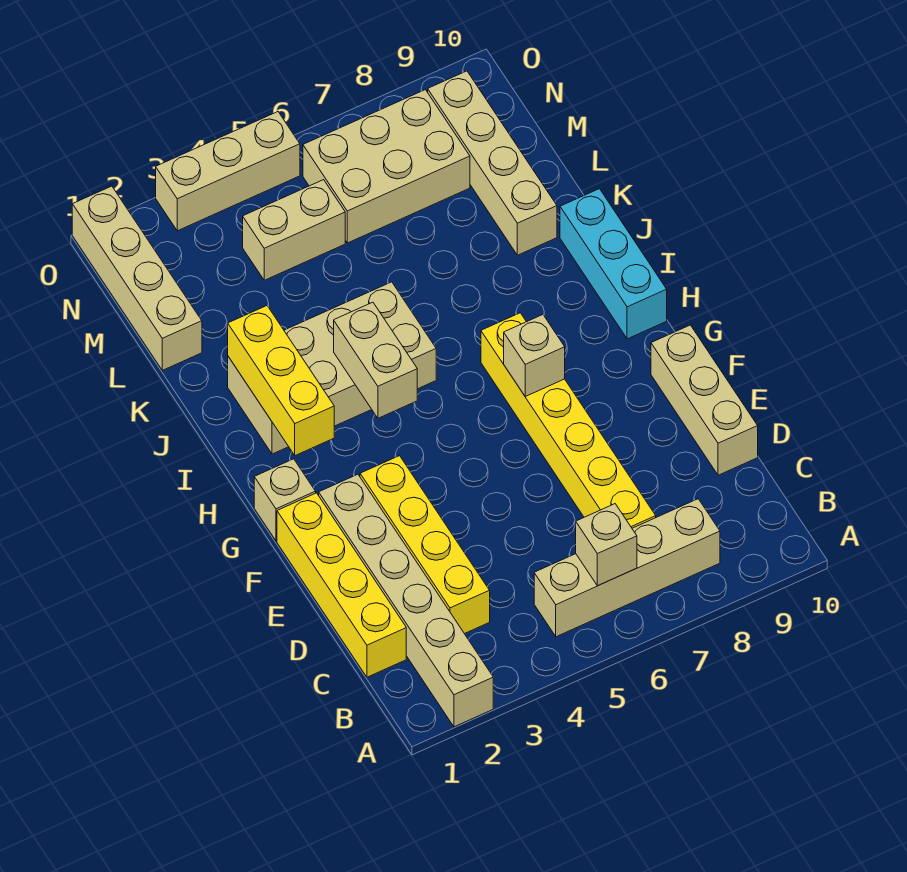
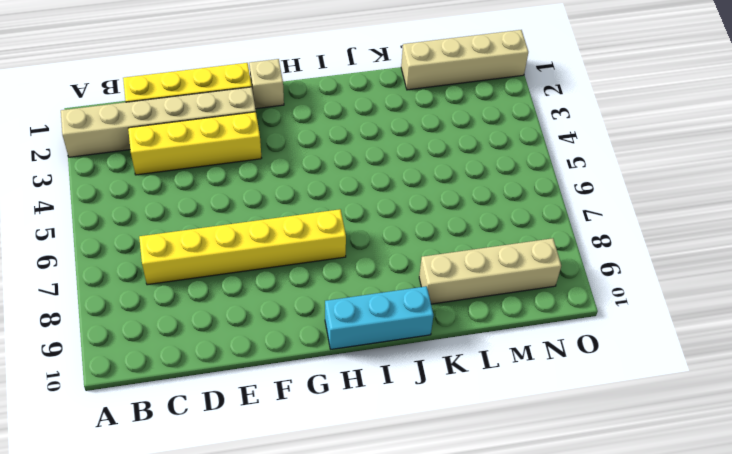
none -> tan brick B5:B8 level 1
none -> tan brick D10:F10 level 1
none -> tan brick I2:J5 level 1

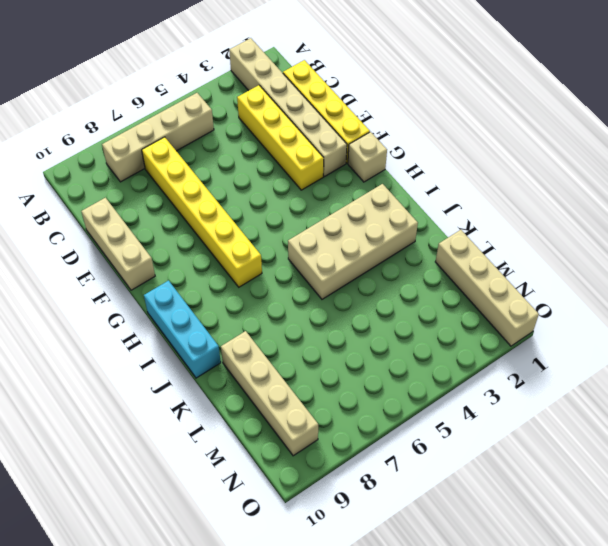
none -> tan brick M4:M5 level 1
none -> tan brick M6:N8 level 1
none -> tan brick O3:O5 level 1

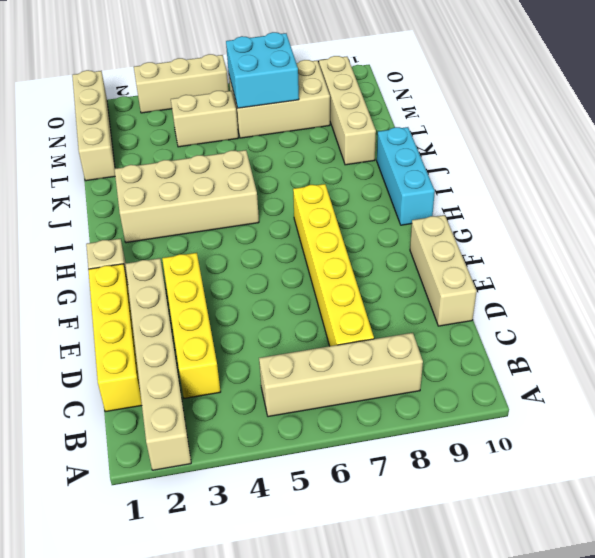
cyan brick M6:N7 level 2 -> none
none -> tan brick B6 level 2
none -> tan brick G7 level 2
none -> yellow brick H2:J2 level 2

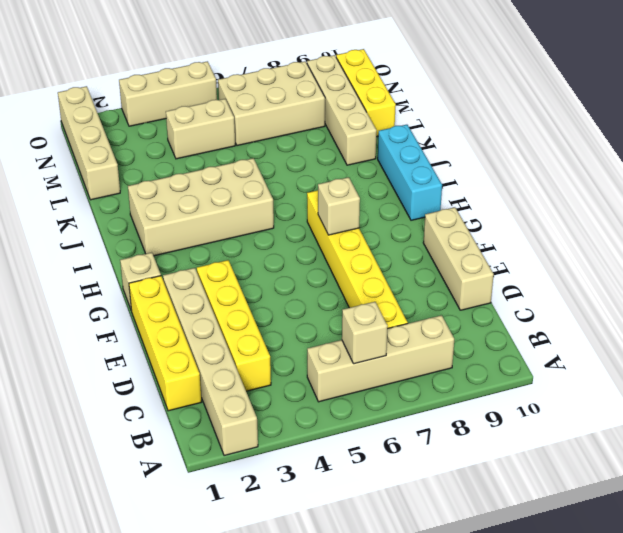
yellow brick L10:N10 level 1 -> yellow brick H2:J2 level 2
none -> tan brick H4:I4 level 2

